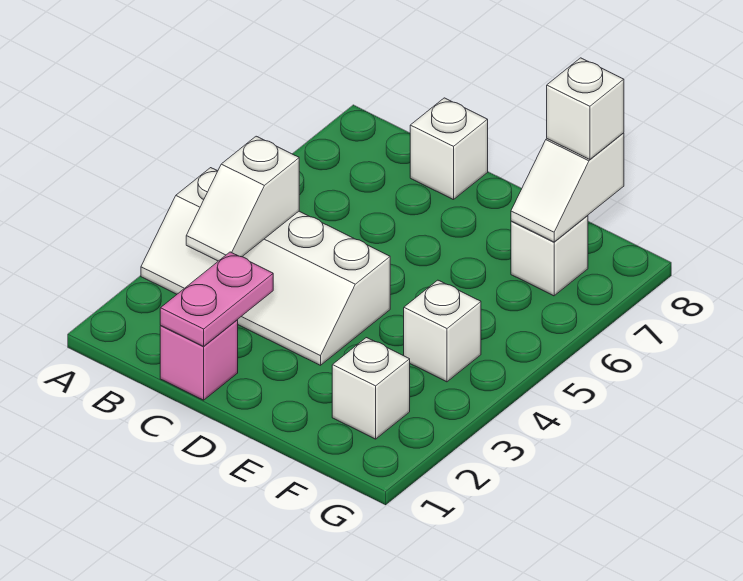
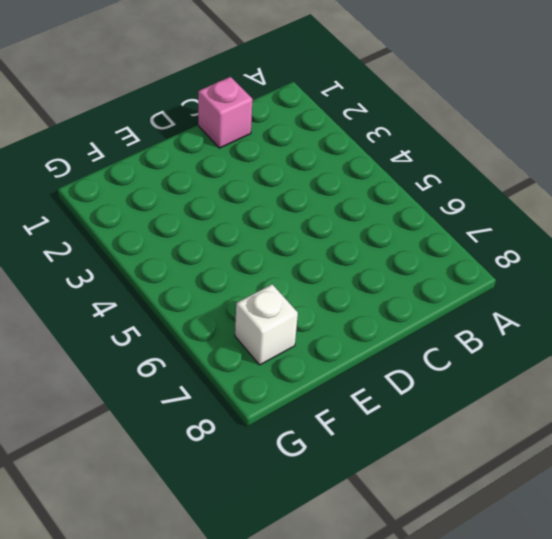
none -> white slope A3:D4 level 1 top 4
none -> white brick C8 level 1

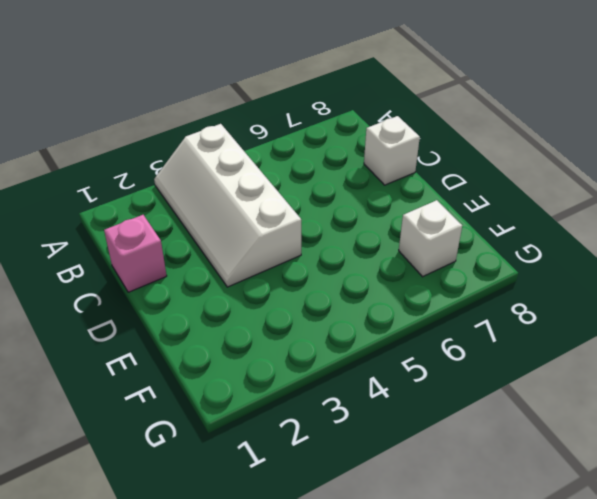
none -> white brick F2 level 1
none -> white brick F4 level 1

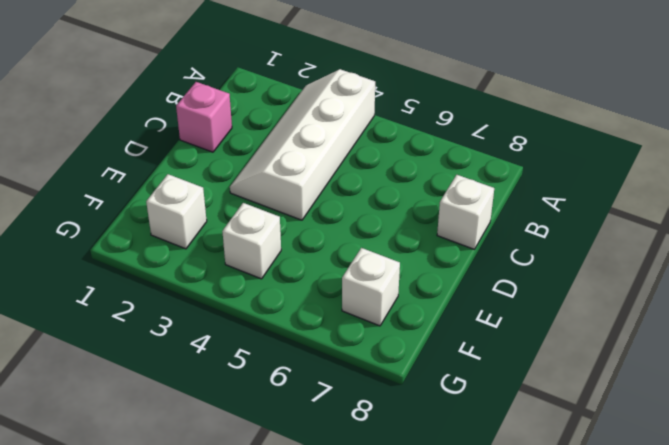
none -> white slope B3:B4 level 2 top 4
none -> pink plate C1:C2 level 2

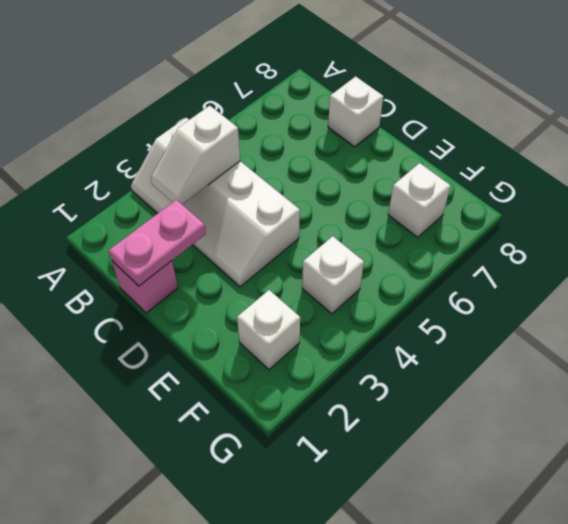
none -> white slope F7:F8 level 2 top 8
none -> white brick F8 level 3

